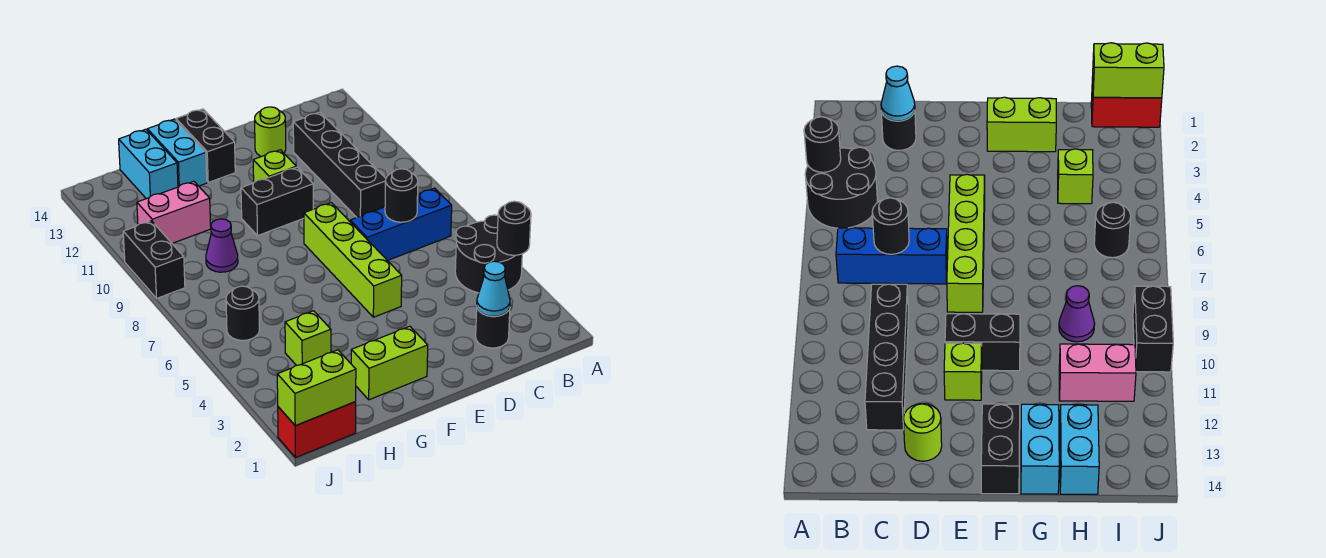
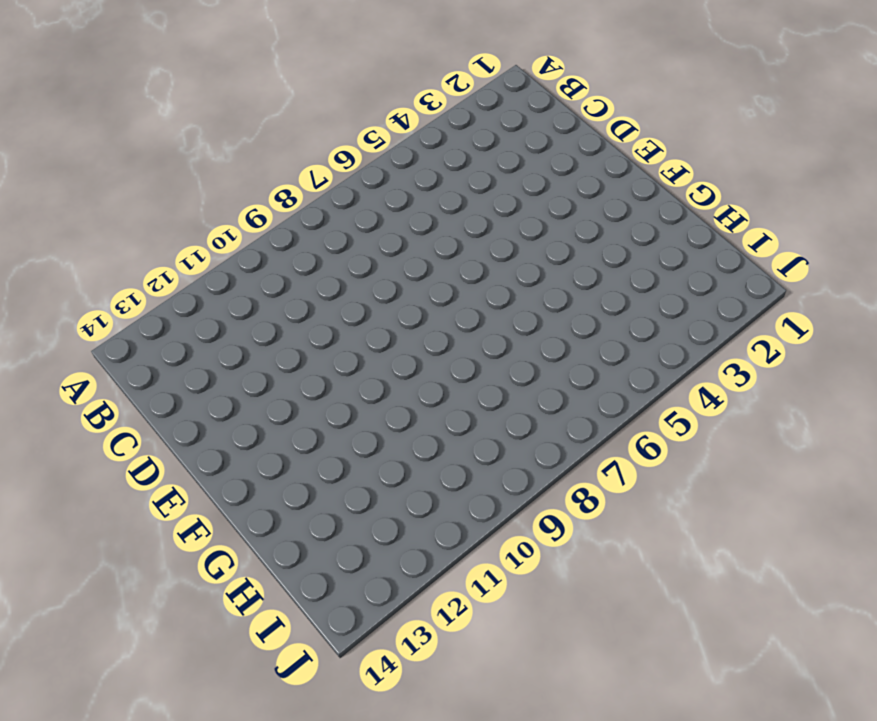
none -> black round brick A4:B5 level 1
none -> blue brick B7:D7 level 1
none -> black round brick C2 level 1

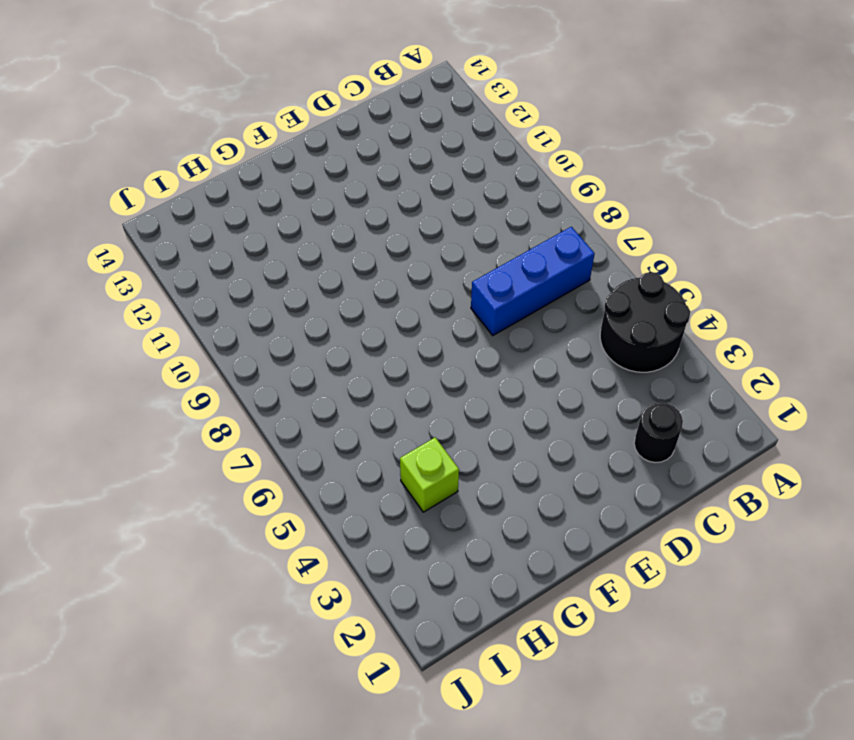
none -> black brick C9:C12 level 1
none -> lime round brick D13 level 1
none -> lime brick E5:E8 level 1

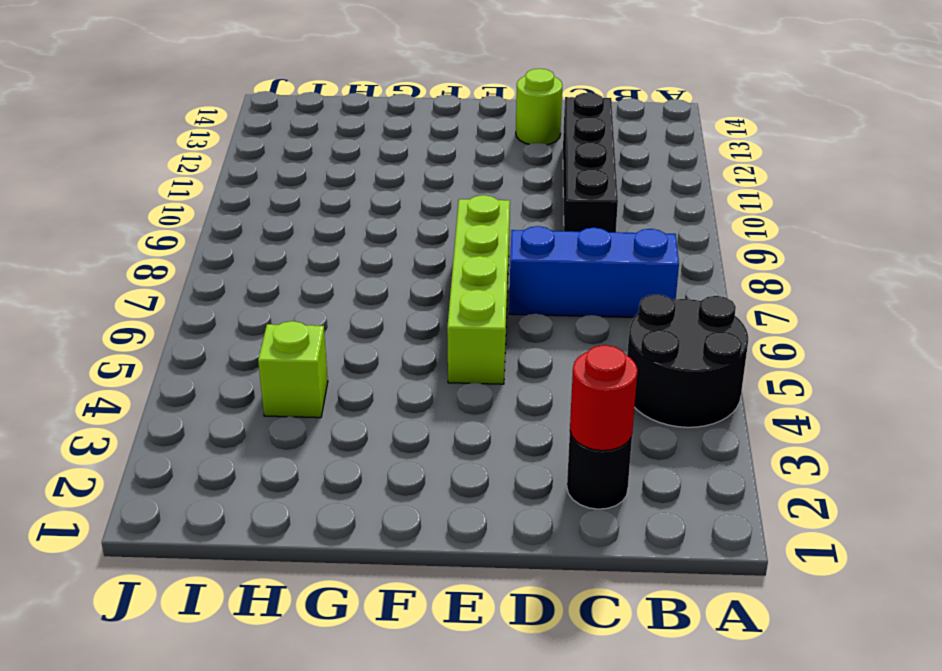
red round brick C2 level 2 -> cyan cone C2 level 2
none -> black brick E10:F10 level 1
none -> lime brick E11 level 1
none -> lime brick F2:G2 level 1

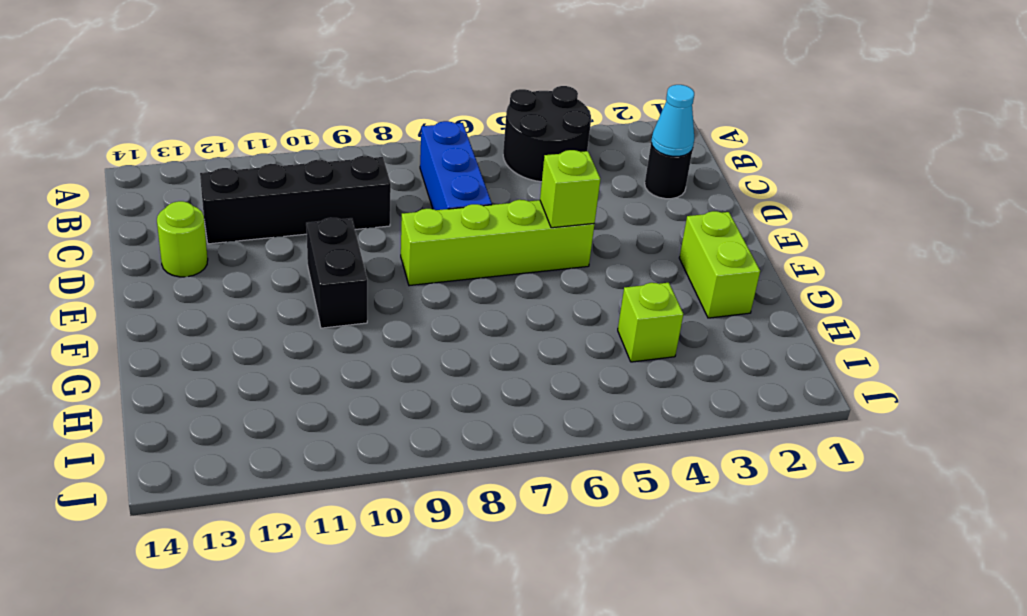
lime brick E5 level 2 -> lime brick E11 level 1
none -> black brick F13:F14 level 1
none -> cyan brick G13:G14 level 1
none -> purple cone H9 level 1

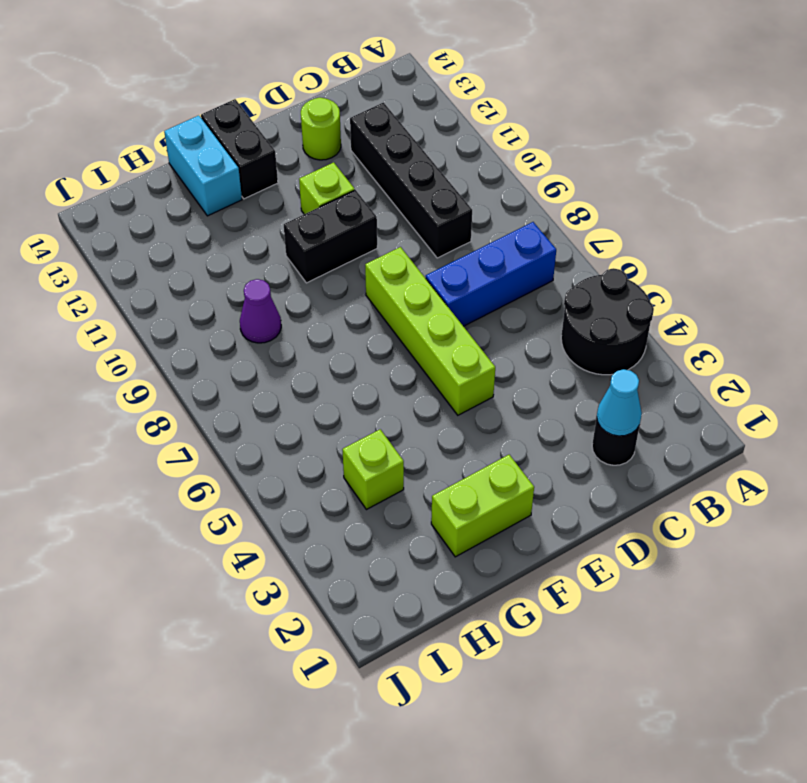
none -> pink brick H11:I11 level 1
none -> cyan brick H13:H14 level 1
none -> red brick I1:J1 level 1

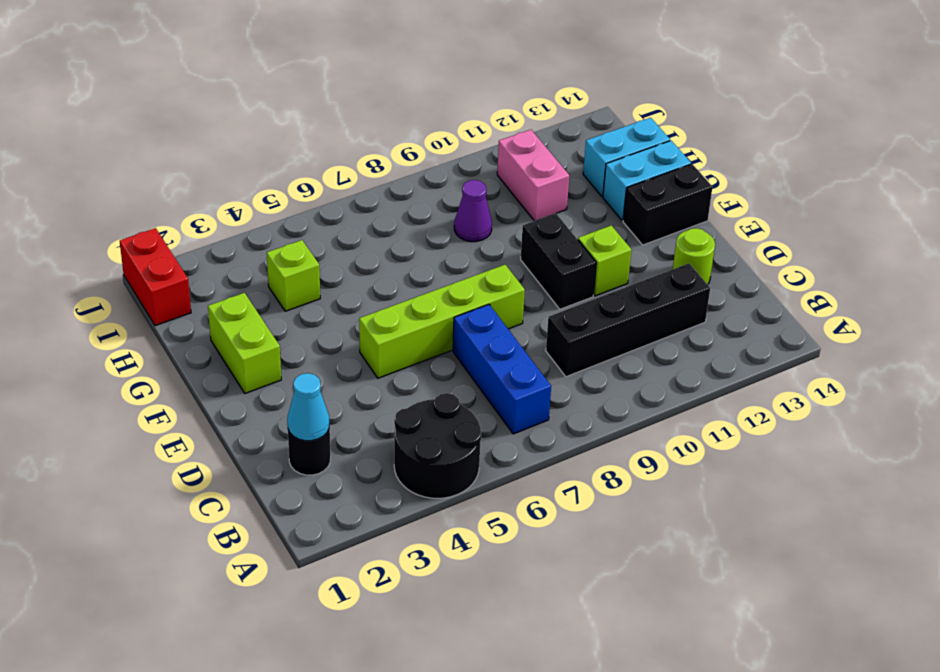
none -> black round brick I6 level 1
none -> black brick J9:J10 level 1
none -> black round brick A4 level 2

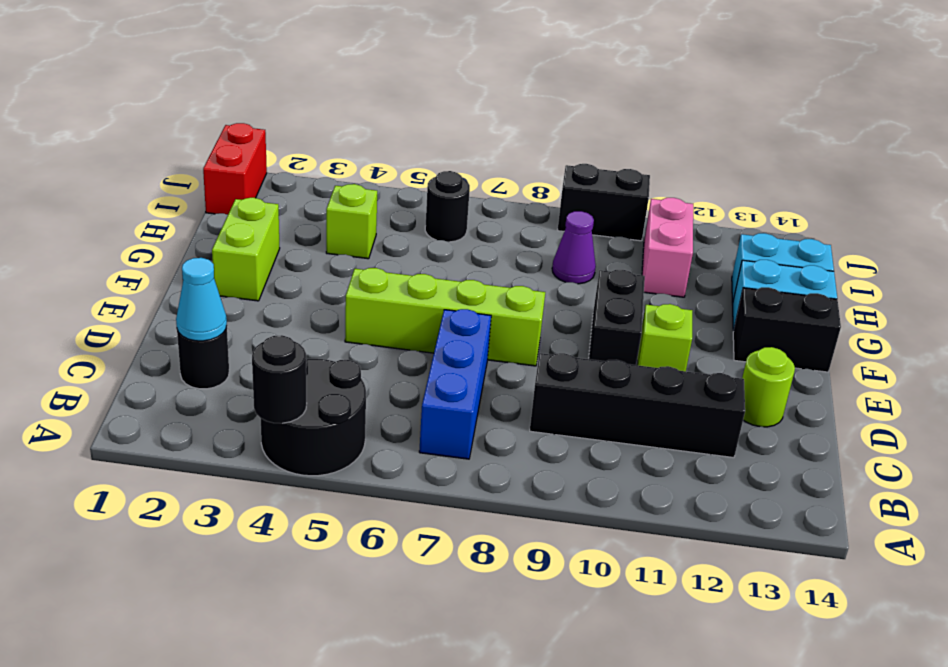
none -> black round brick C7 level 2
none -> lime brick I1:J1 level 2

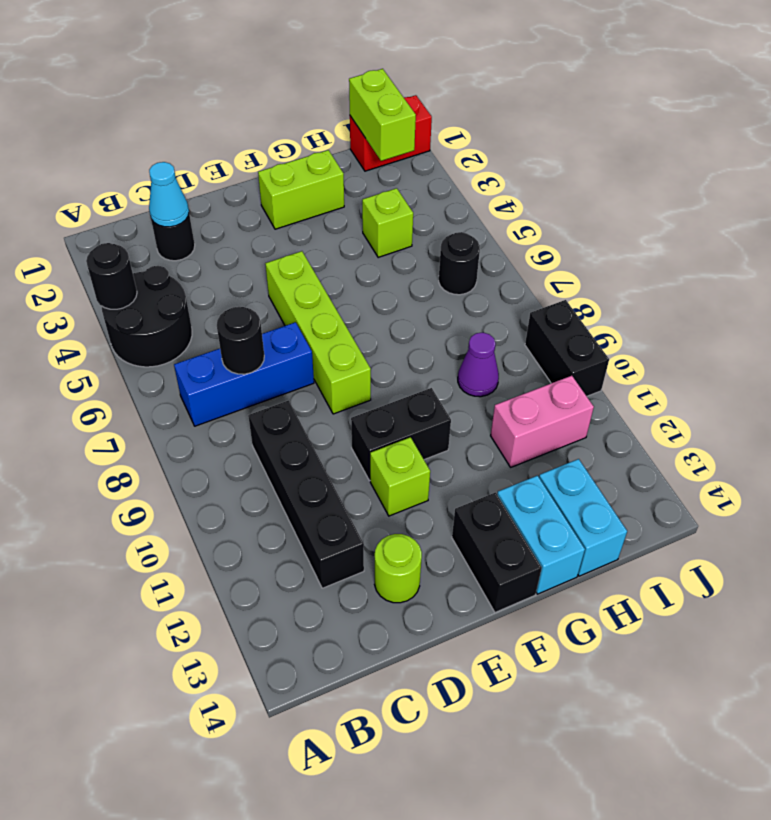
lime brick I1:I2 level 2 -> lime brick I1:J1 level 2

